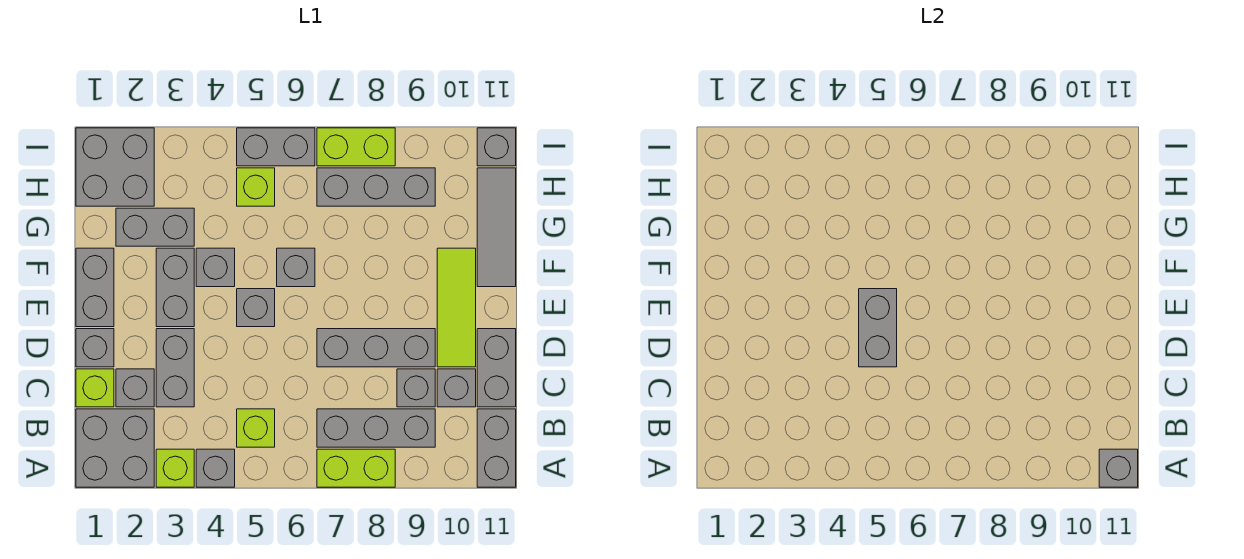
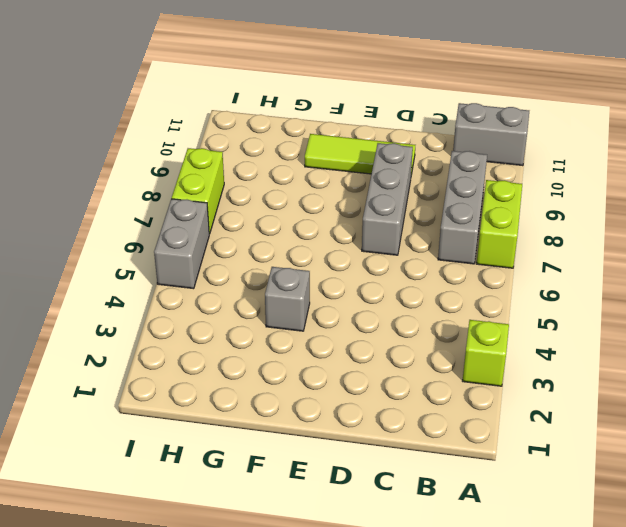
none -> grey brick A1:B2 level 1
none -> grey brick A4 level 1
none -> lime brick B5 level 1
none -> lime brick C1 level 1

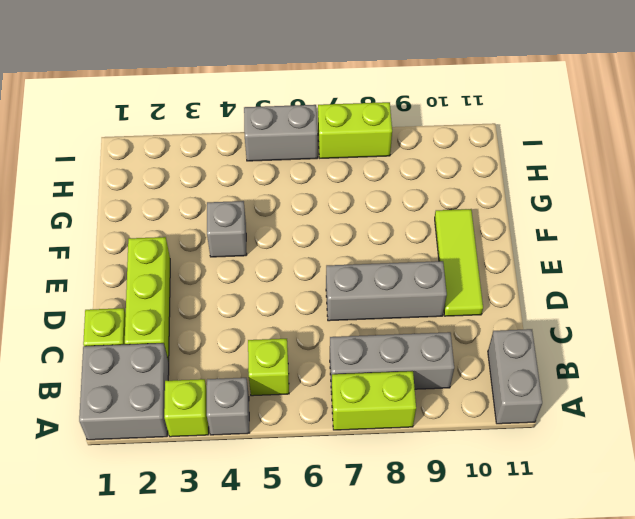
lime brick C2:E2 level 1 -> grey brick C2 level 1
none -> grey brick C3:D3 level 1
none -> grey brick C9 level 1
none -> grey brick C10 level 1
none -> grey brick C11:D11 level 1

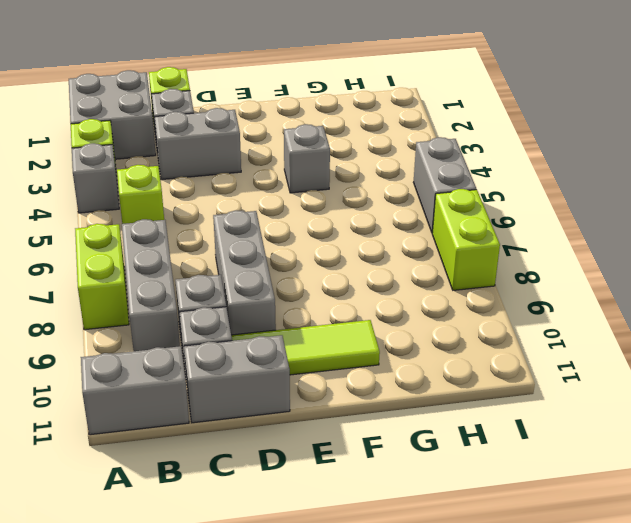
none -> grey brick D1 level 1
none -> grey brick E1:F1 level 1
none -> grey brick E3:F3 level 1
none -> grey brick E5 level 1

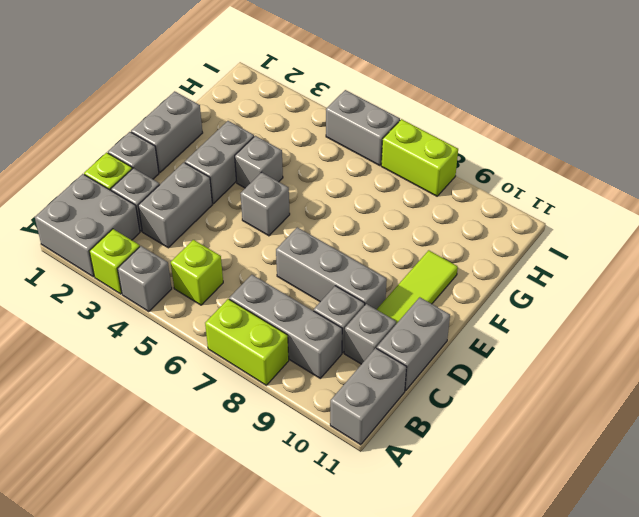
none -> grey brick F6 level 1
none -> grey tile F11:H11 level 1
none -> grey brick G2:G3 level 1
none -> grey brick H1:I2 level 1

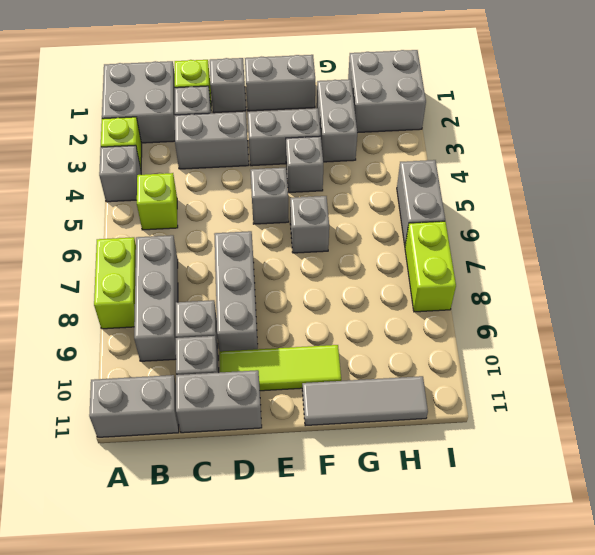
none -> lime brick H5 level 1
none -> grey brick H7:H9 level 1
none -> grey brick I11 level 1
none -> grey brick A11 level 2

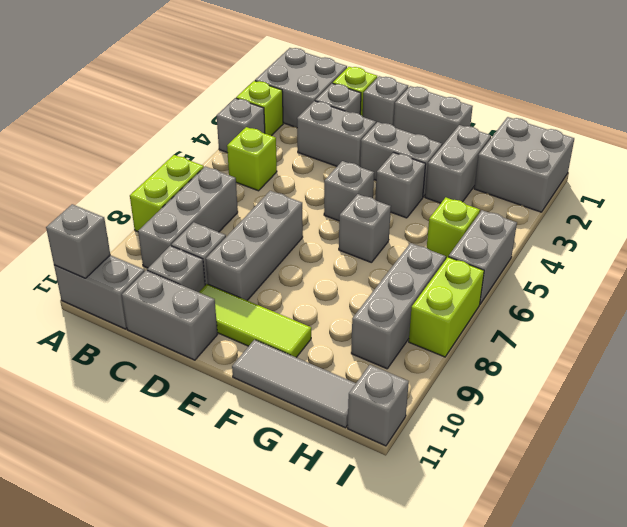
none -> grey brick D5:E5 level 2

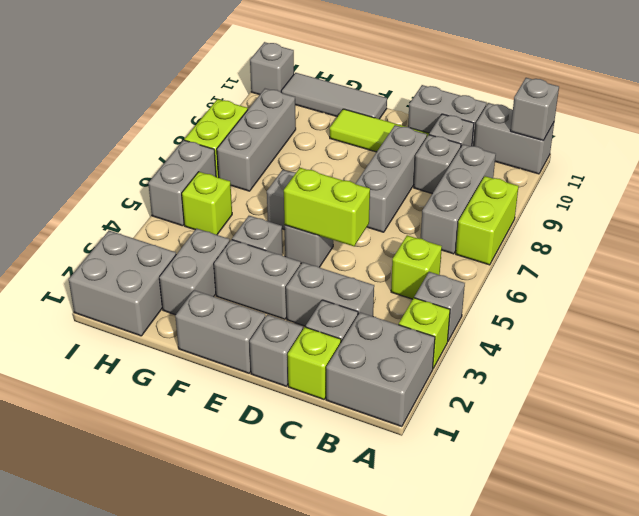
lime brick D5:E5 level 2 -> grey brick D5:E5 level 2

